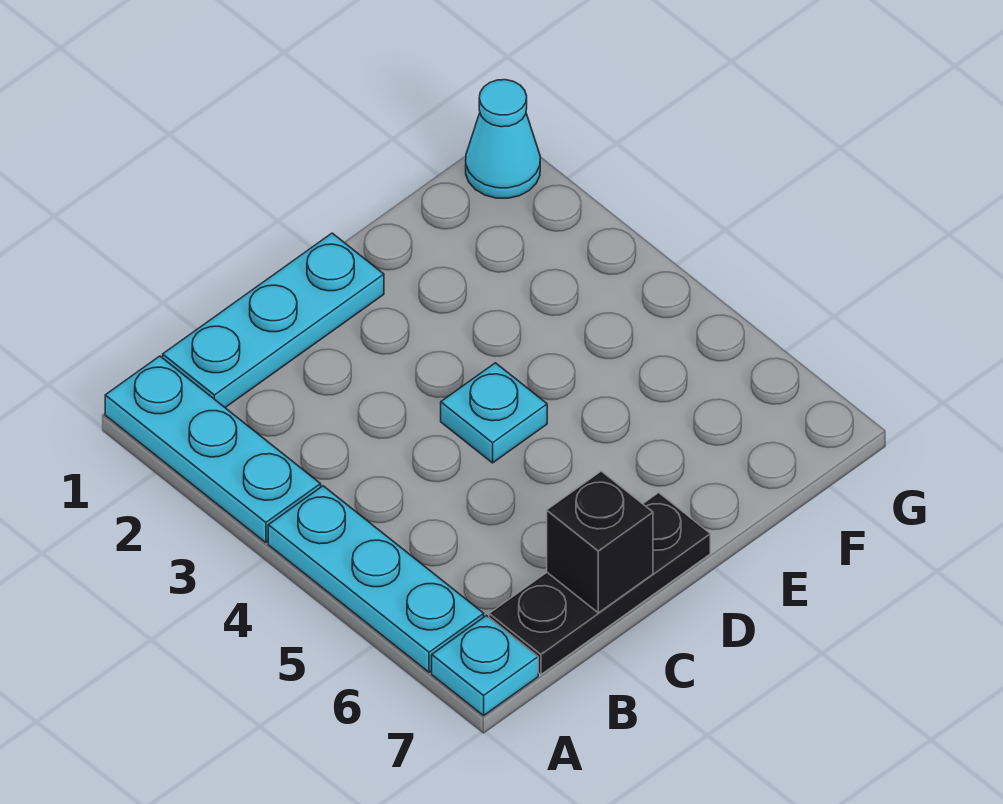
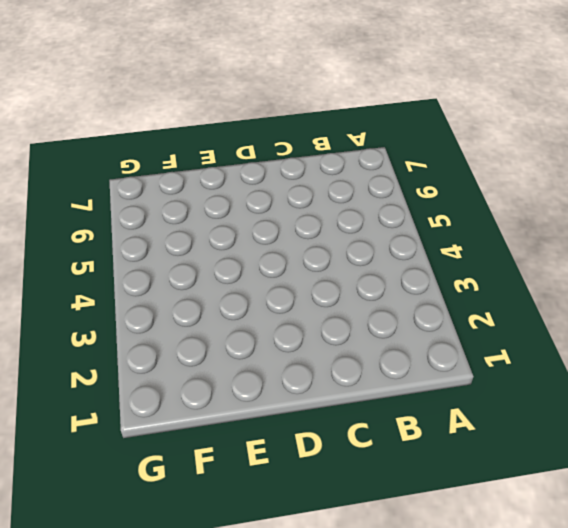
none -> cyan plate A1:A3 level 1
none -> cyan plate A4:A6 level 1

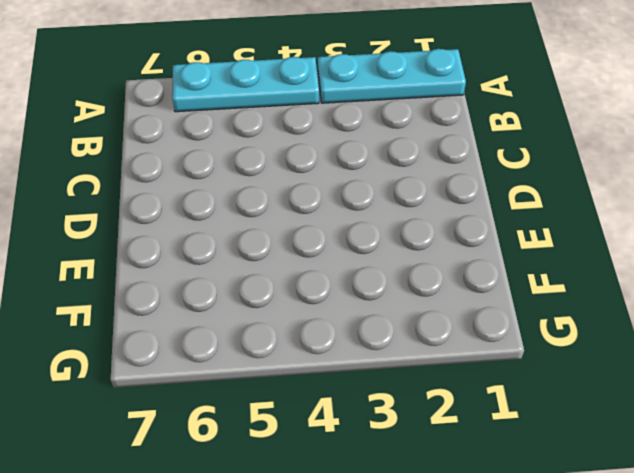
none -> cyan plate A7 level 1
none -> cyan plate B1:D1 level 1

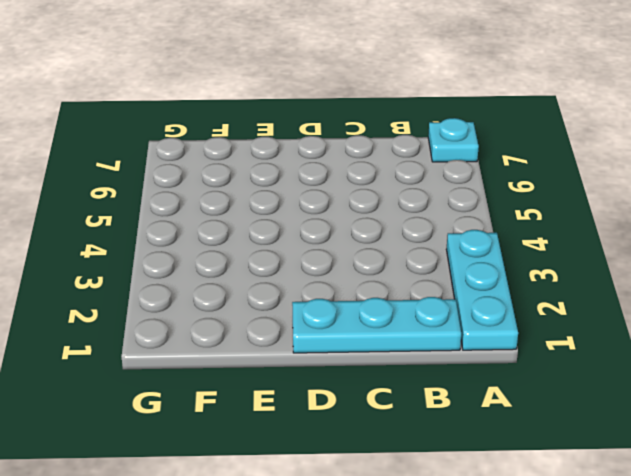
none -> cyan plate A4:A6 level 1
none -> black plate B7:D7 level 1

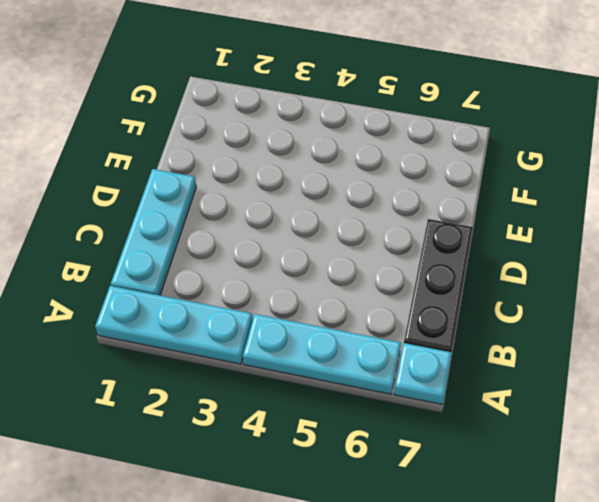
none -> cyan plate D4 level 1
none -> cyan cone G1 level 1

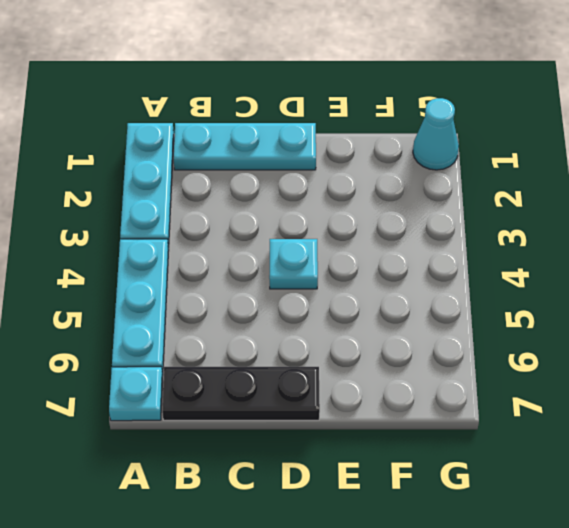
none -> black brick C7 level 2

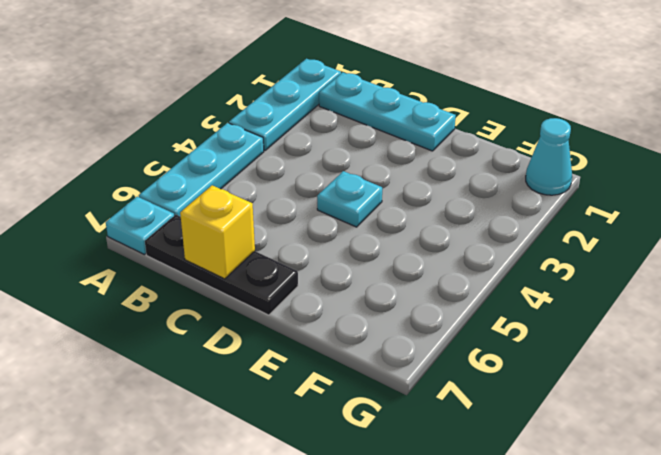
yellow brick C7 level 2 -> black brick C7 level 2

